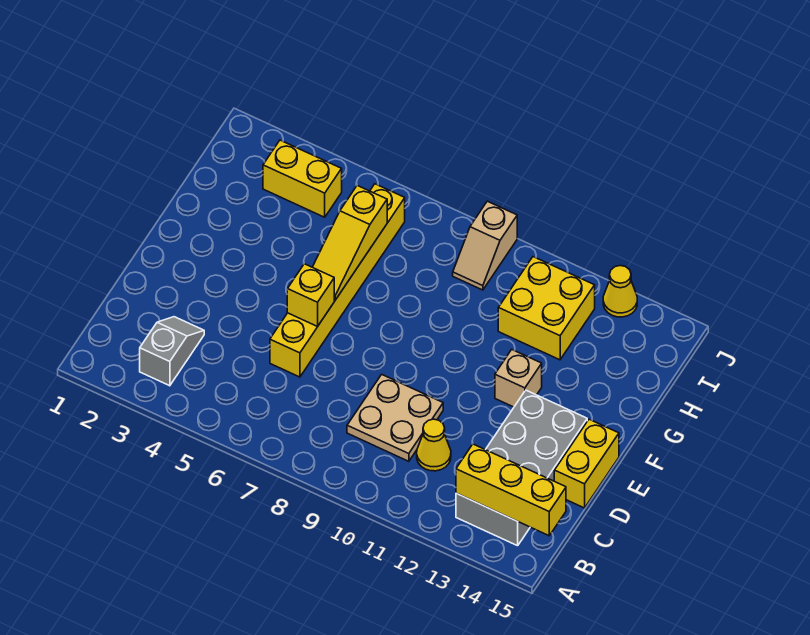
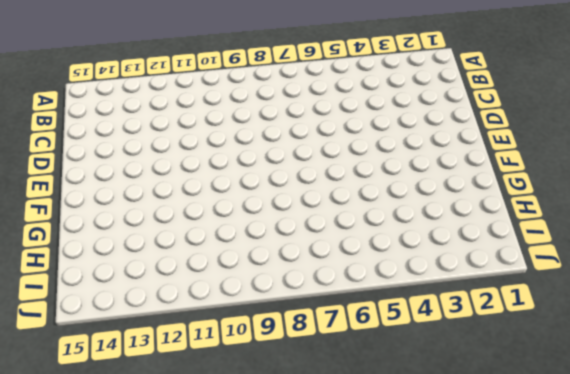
none -> grey slope B3:C3 level 1 top B
none -> grey brick B13:E14 level 1
none -> tan plate C9:D10 level 1

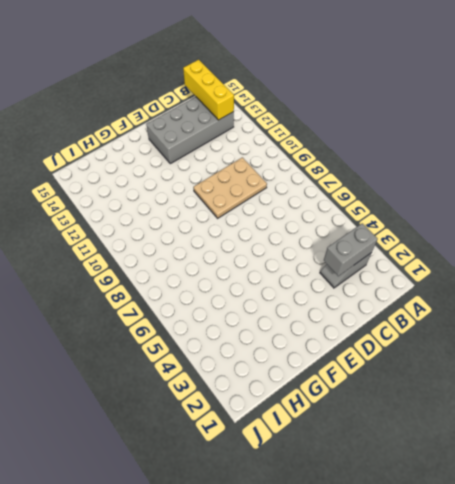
grey brick B3:C3 level 2 -> none
tan plate C9:E10 level 1 -> tan plate C9:D10 level 1
none -> yellow cone C11 level 1
none -> yellow brick D6:I6 level 1
none -> yellow brick D15:E15 level 1

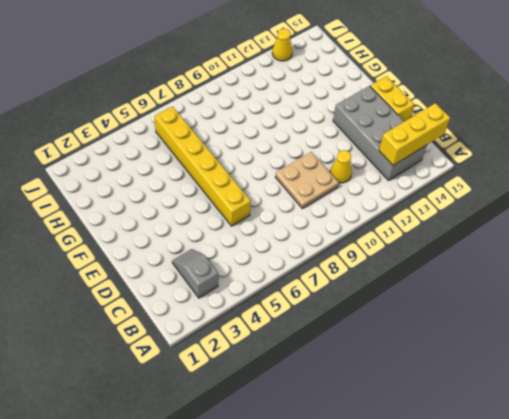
none -> tan brick F12 level 1
none -> yellow brick H11:I12 level 1
none -> yellow brick I3:I4 level 1

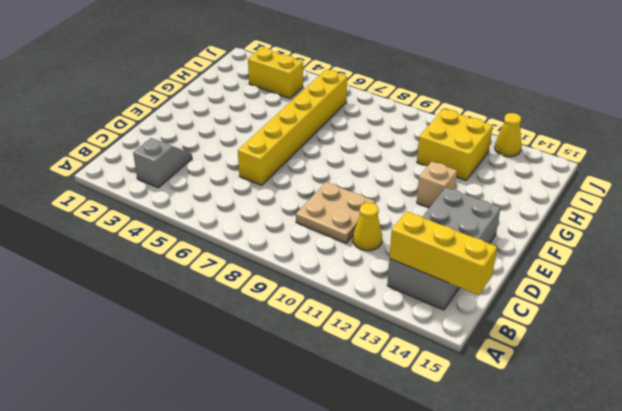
none -> yellow brick D15:E15 level 1
none -> tan slope I9:J9 level 1 top J
none -> yellow brick E6 level 2

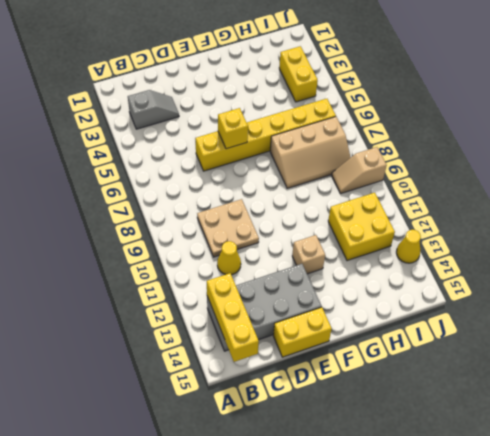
tan slope G7:I8 level 1 top 7 -> none
none -> yellow slope F6:H6 level 2 top H

